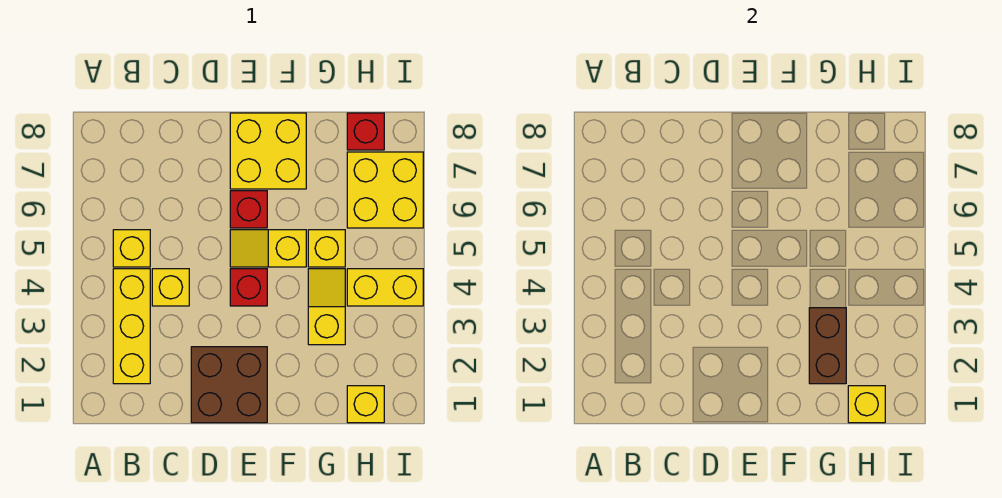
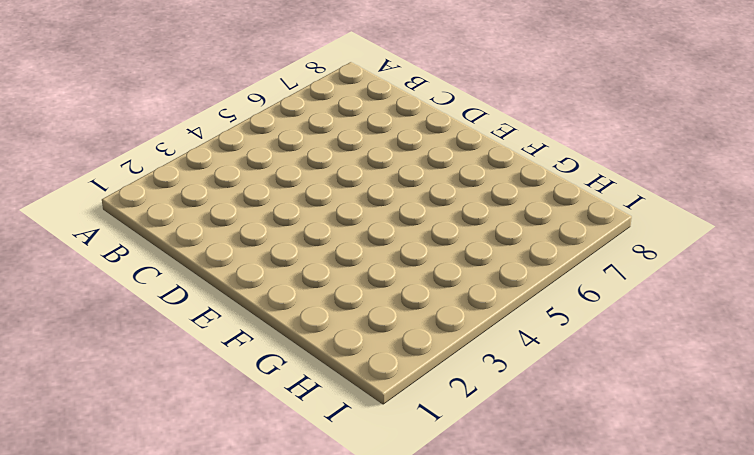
none -> yellow brick B2:B4 level 1
none -> yellow brick B5 level 1
none -> yellow brick C4 level 1

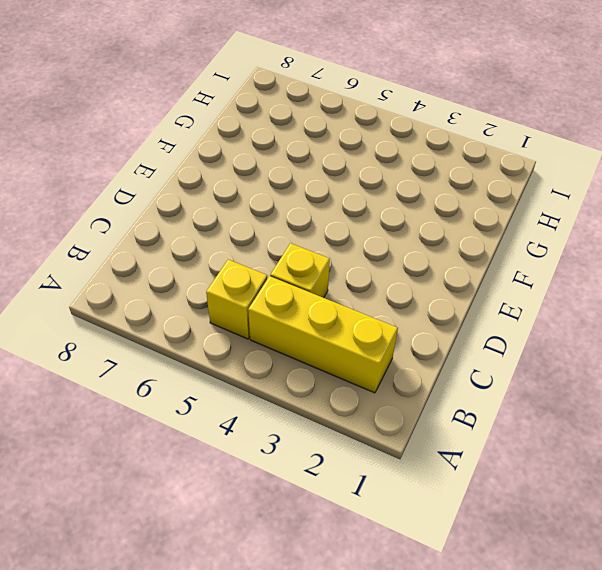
none -> brown brick D1:E2 level 1
none -> red brick E4 level 1
none -> yellow slope E5:F5 level 1 top F

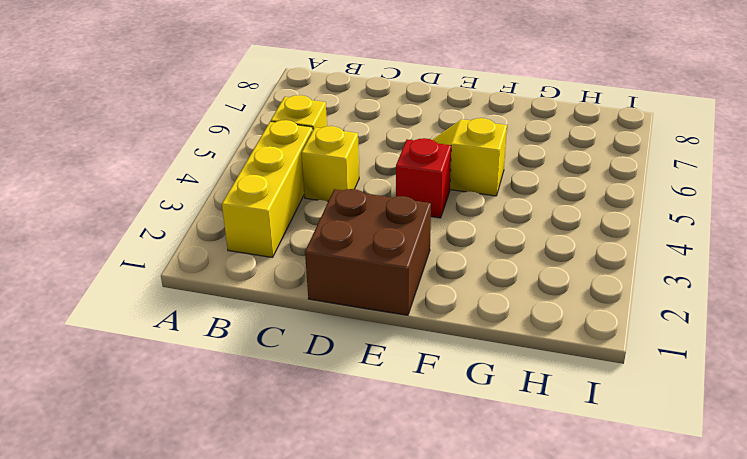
none -> red brick E6 level 1
none -> yellow brick E7:F8 level 1
none -> yellow slope G3:G4 level 1 top 3

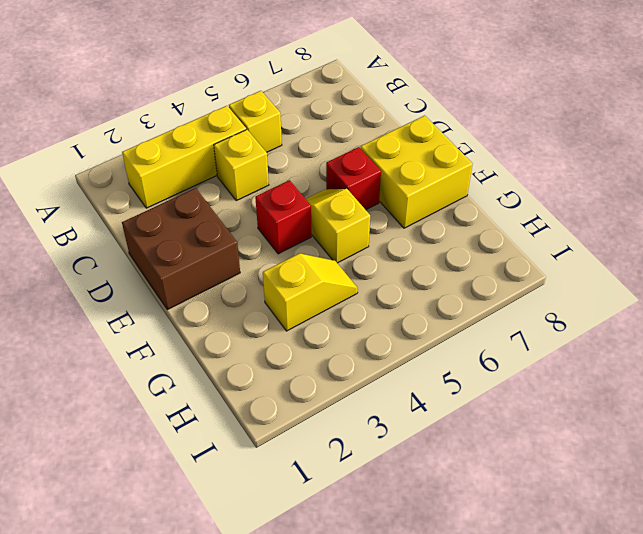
none -> yellow brick G5 level 1
none -> yellow brick H1 level 1
none -> yellow brick H4:I4 level 1

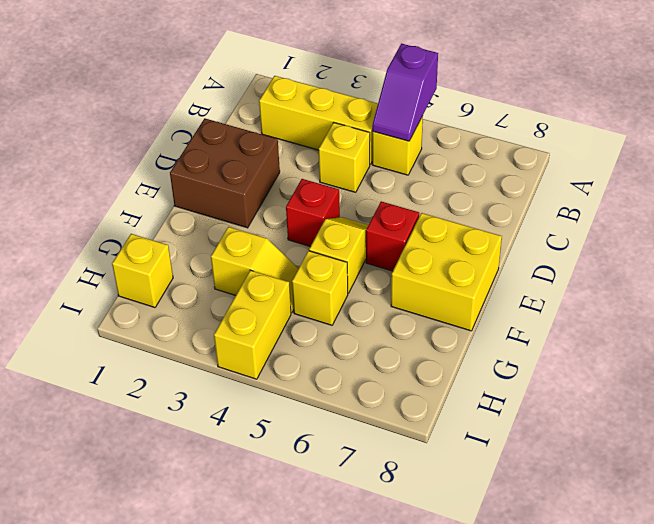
purple slope A5:B5 level 2 top A -> none
none -> yellow brick H6:I7 level 1
none -> red brick H8 level 1
none -> brown brick G2:G3 level 2

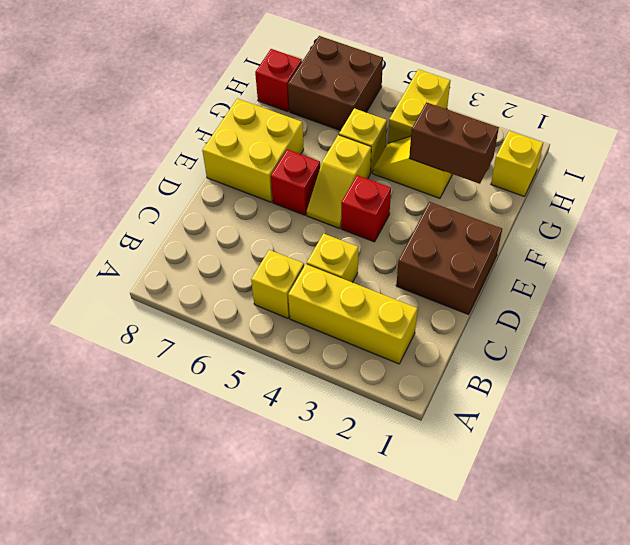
brown brick H6:I7 level 1 -> yellow brick H6:I7 level 1
none -> yellow brick H1 level 2

